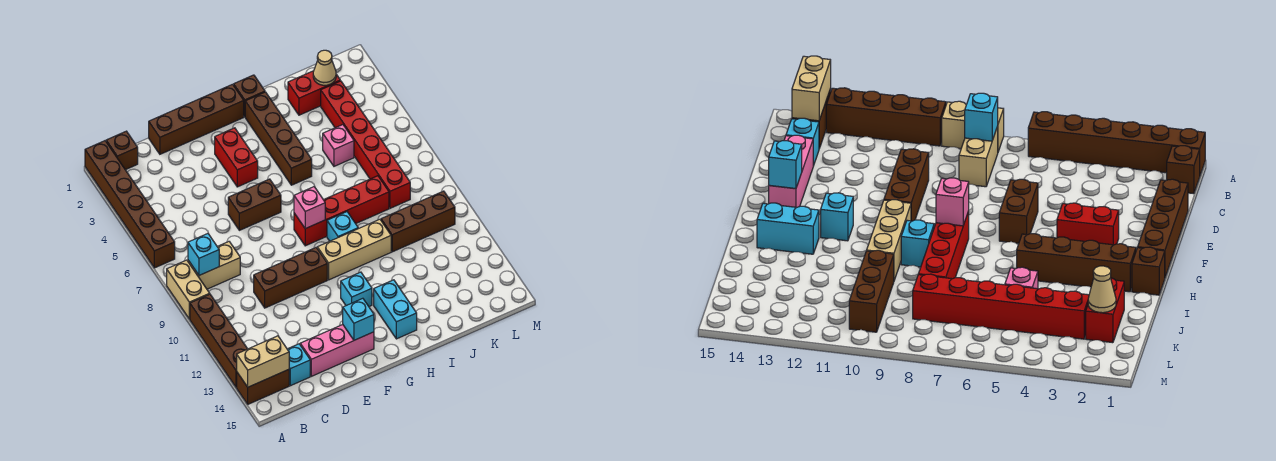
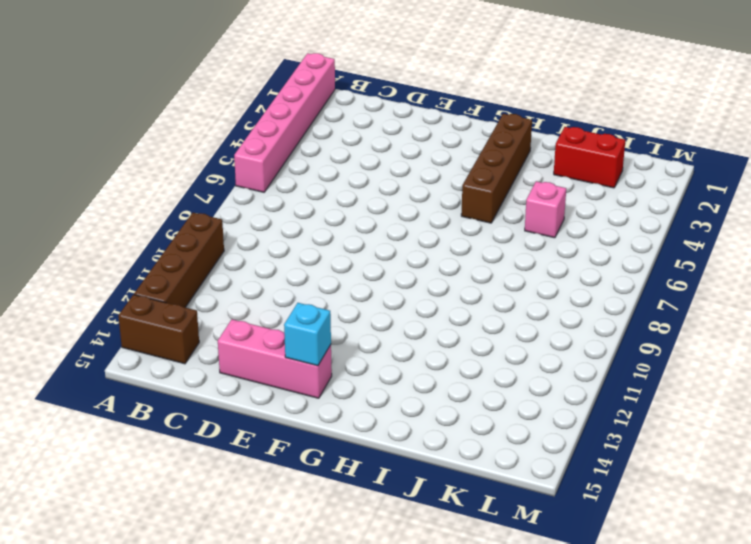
pink brick A1:A6 level 1 -> brown brick A1:A6 level 1
none -> tan brick A8:A9 level 1
none -> brown brick B1 level 1
none -> tan brick B8:C8 level 1

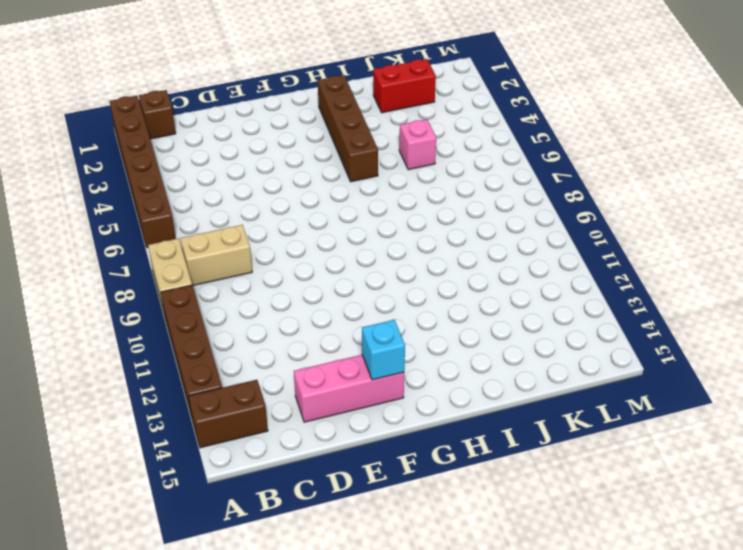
none -> cyan brick C14 level 1
none -> brown brick D1:G1 level 1
none -> brown brick D10:F10 level 1

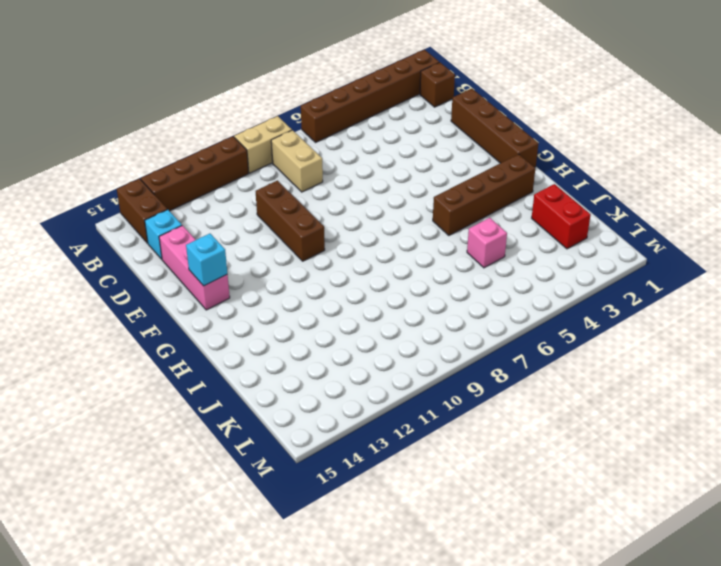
none -> brown brick E6:F6 level 1
none -> red brick F3:F4 level 1
none -> red brick G8:J8 level 1

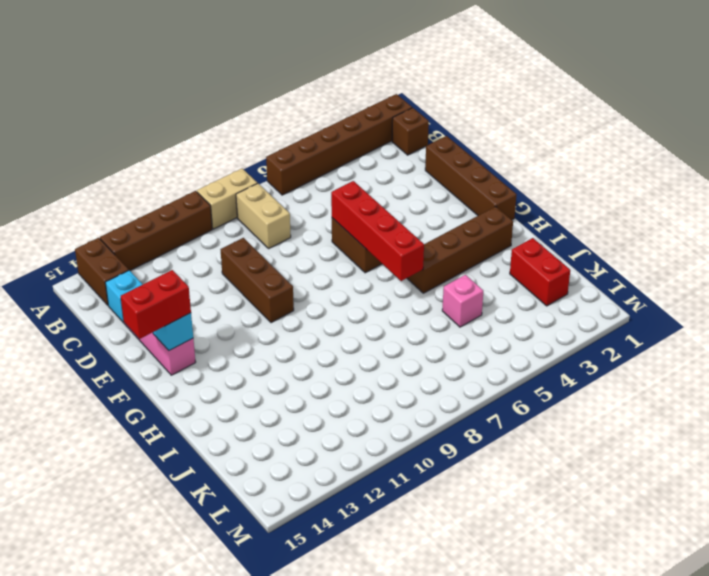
red brick E6:H6 level 2 -> red brick G8:J8 level 1
red brick F14:F15 level 3 -> red brick F3:F4 level 1
none -> tan brick G10:I10 level 1
none -> cyan brick G12 level 1
none -> brown brick H1 level 1

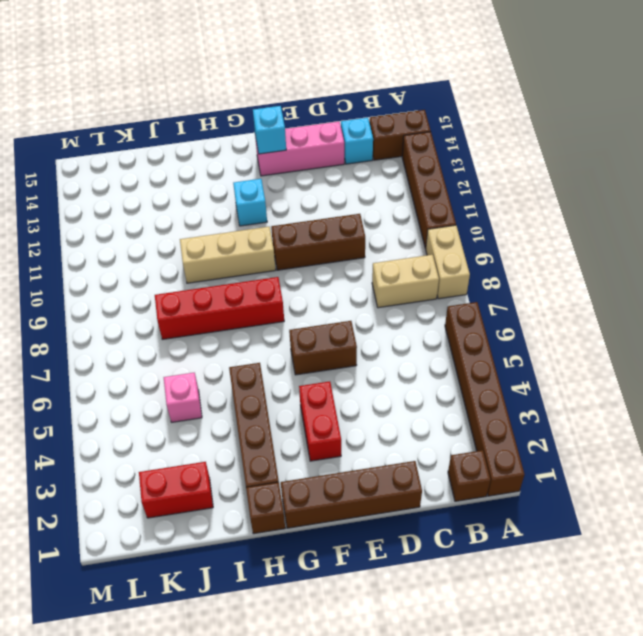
none -> cyan brick H9 level 1
none -> cyan brick H13:H14 level 1
none -> brown brick J10:L10 level 1

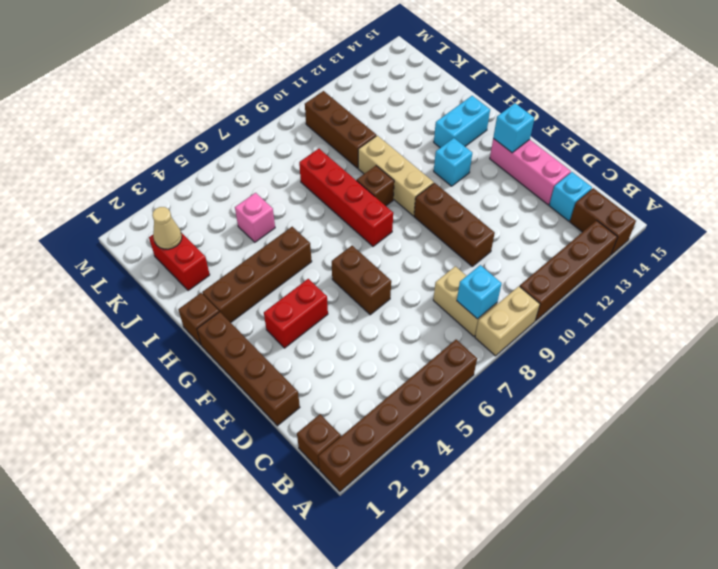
brown brick H9 level 1 -> cyan brick H9 level 1
none -> red brick K3:K8 level 1
none -> tan brick A14:B14 level 2
none -> pink brick G8 level 2

